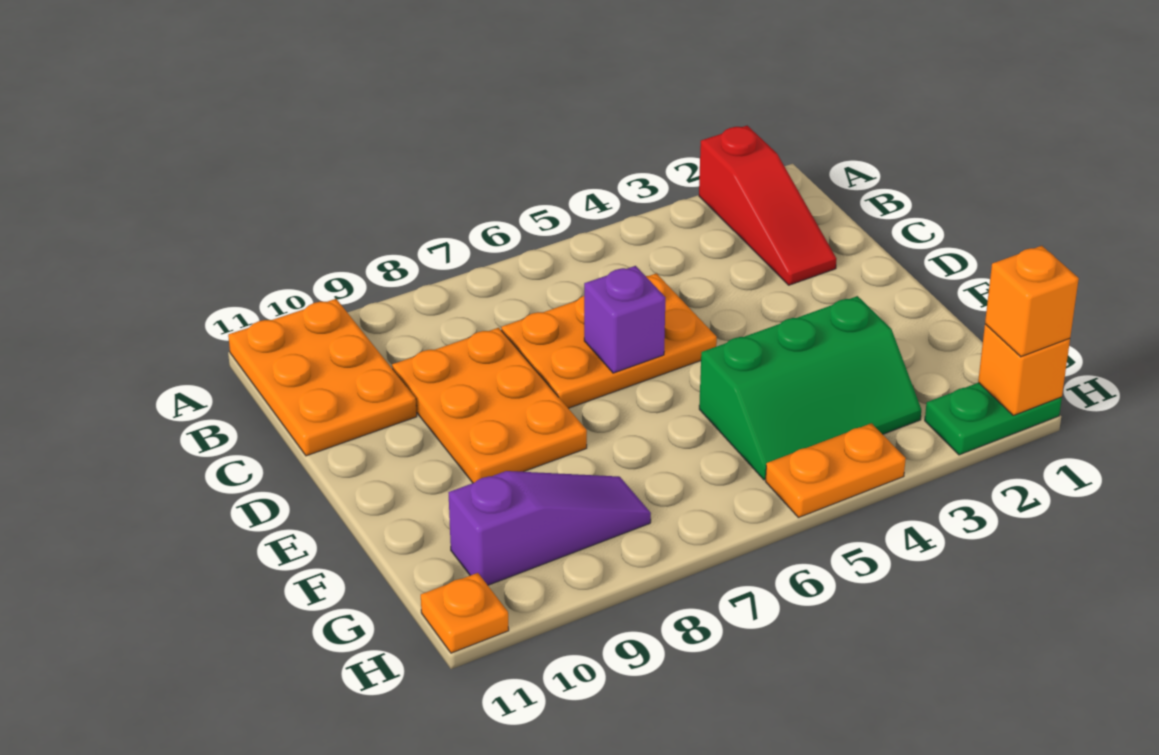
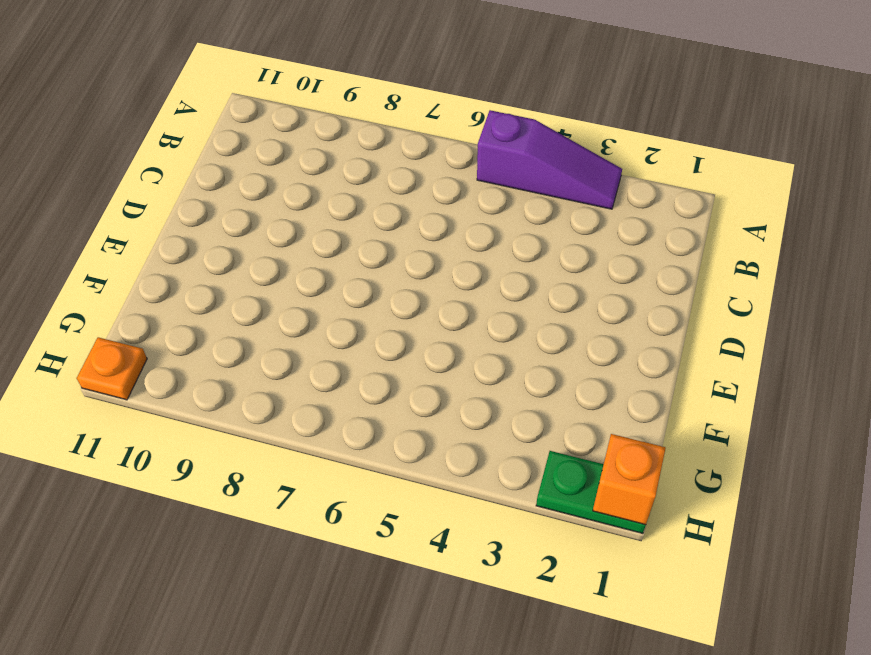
purple slope A3:A5 level 1 top 5 -> purple slope G8:G10 level 1 top 10
none -> red slope A2:C2 level 1 top A
none -> orange plate A10:C11 level 1
none -> orange plate C5:D7 level 1

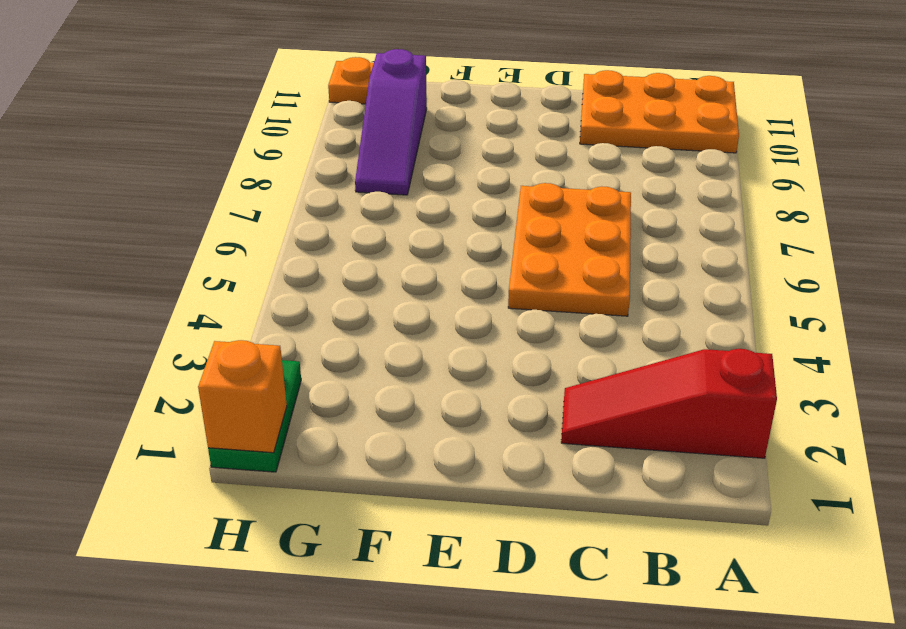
none -> orange plate C8:E9 level 1
none -> green slope F3:G5 level 1 top F
none -> orange plate H4:H5 level 1

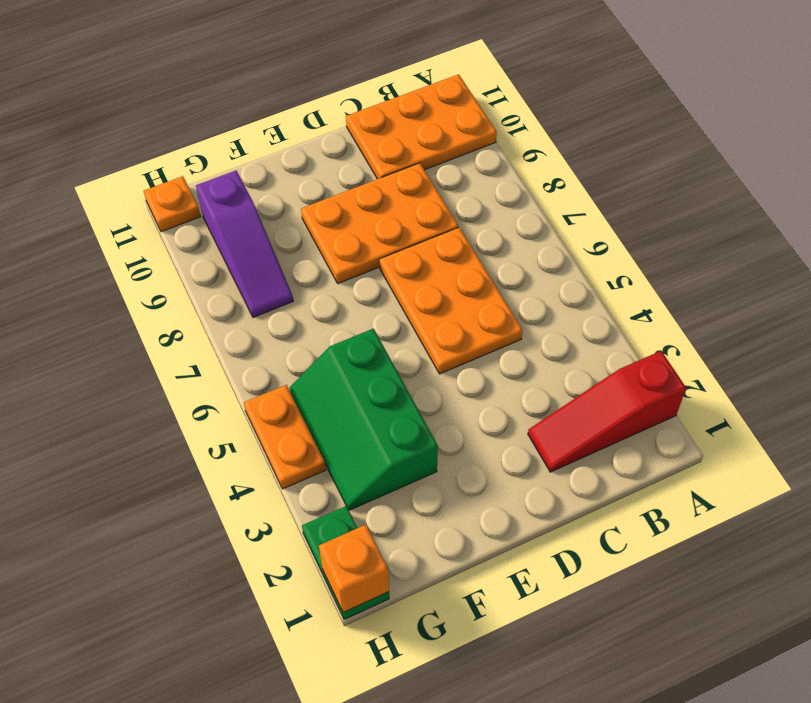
none -> purple brick D6 level 2
none -> orange brick H1 level 3

